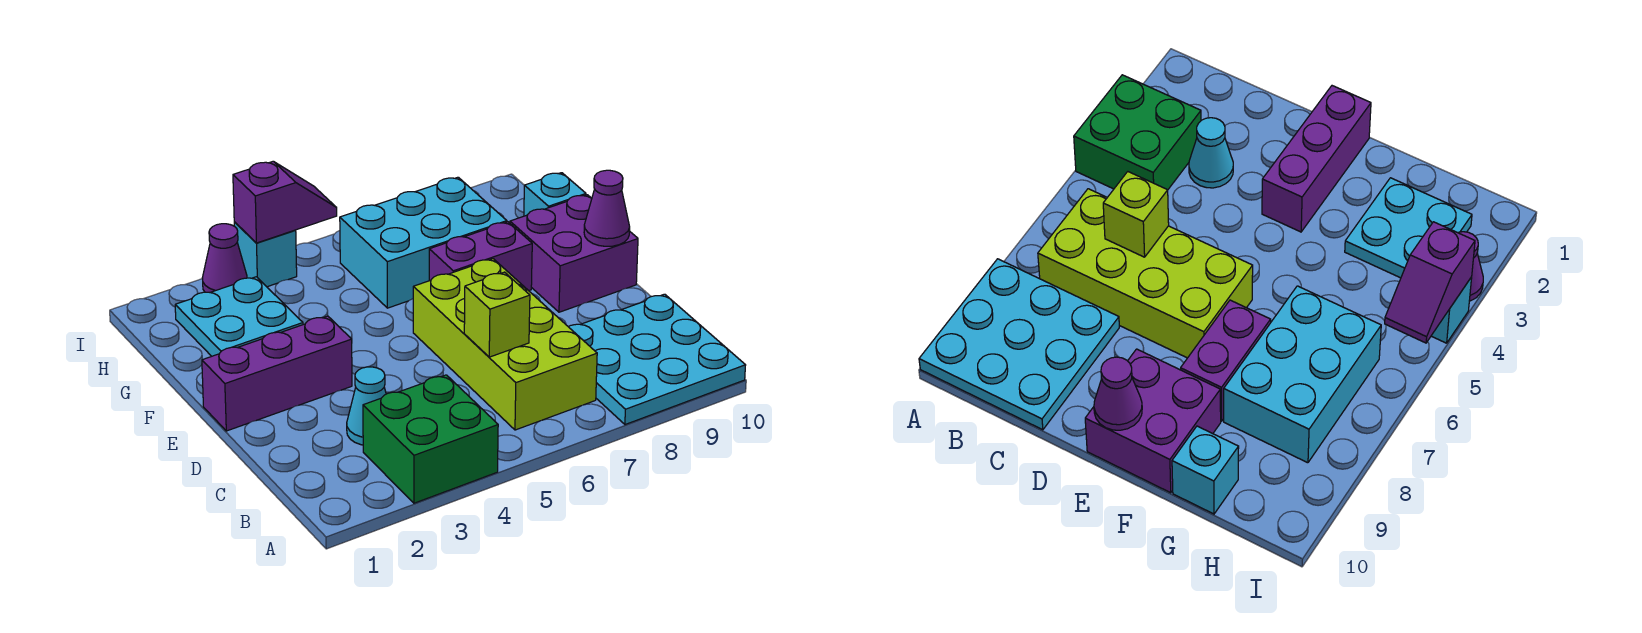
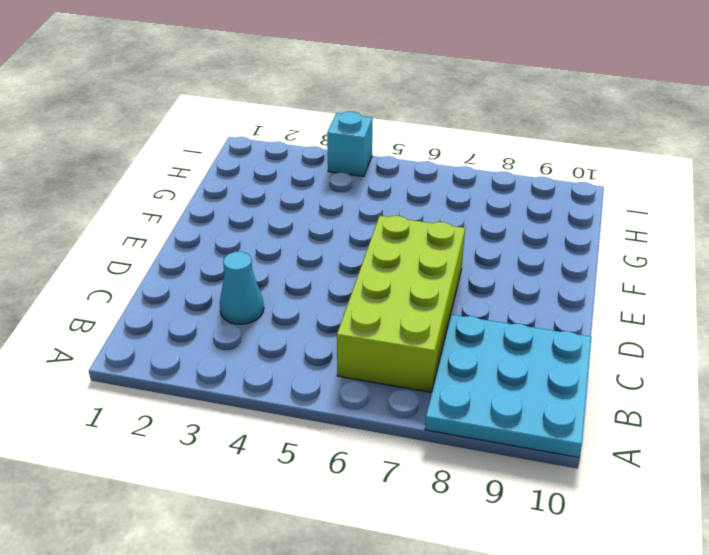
none -> green brick A3:B4 level 1
none -> purple brick E1:E3 level 1
none -> purple brick E9:F10 level 1

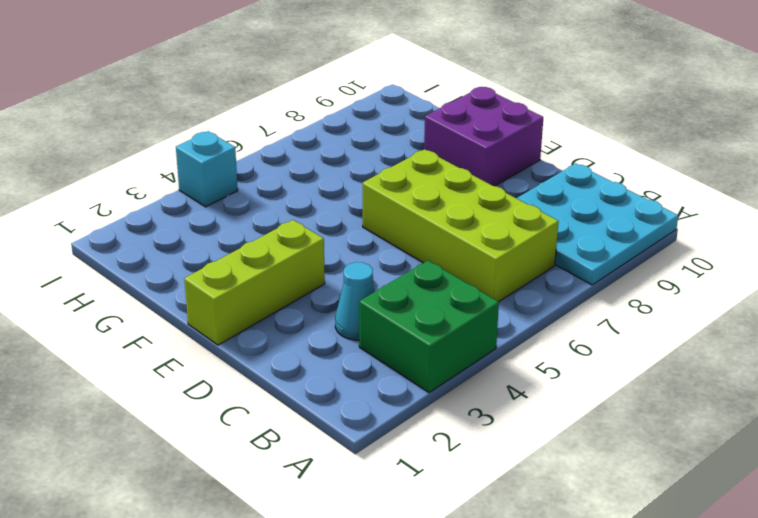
lime brick E1:E3 level 1 -> purple brick E1:E3 level 1
none -> purple brick F7:F8 level 1
none -> cyan plate G2:H3 level 1
none -> cyan brick G6:H8 level 1

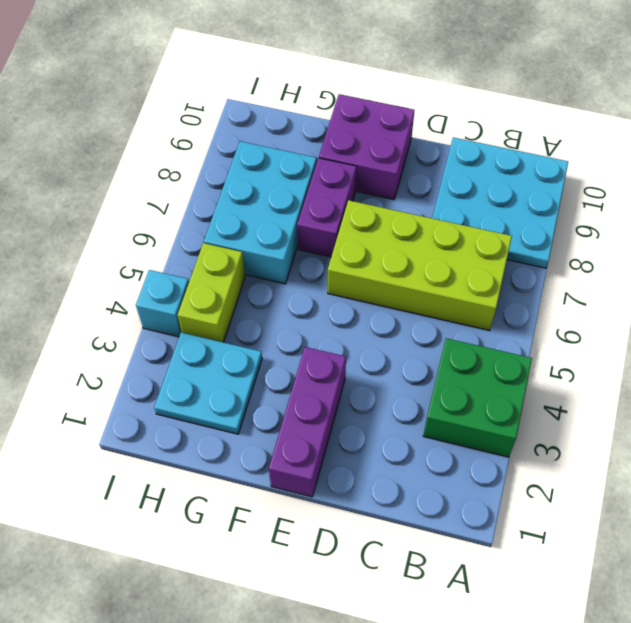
lime brick H4:H5 level 1 -> none
none -> cyan cone C3 level 1
none -> cyan brick G10 level 1
none -> purple cone I3 level 1

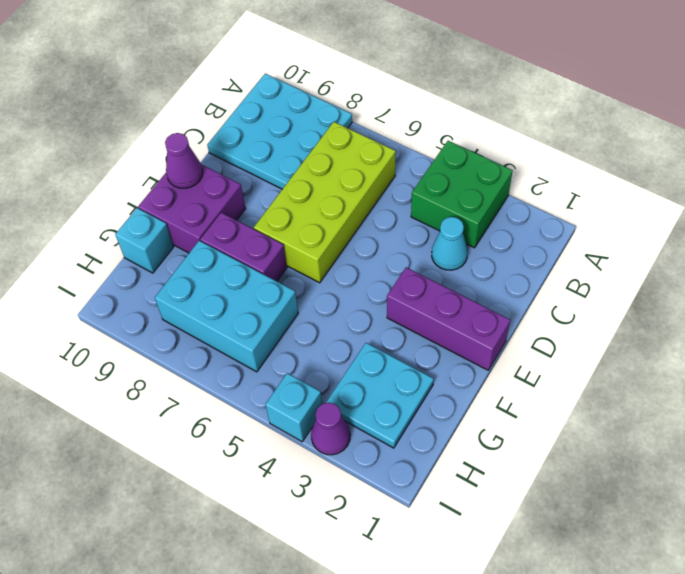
none -> lime brick C6 level 2
none -> purple slope I4:I5 level 2 top 4

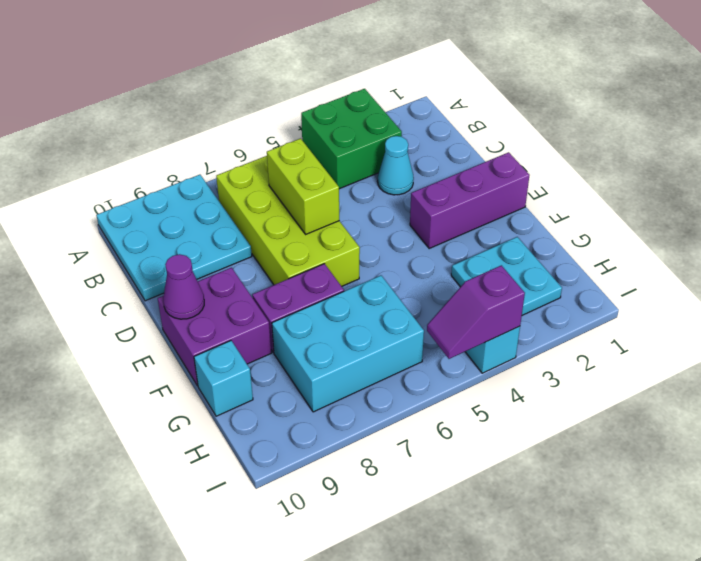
lime brick C6:D6 level 2 -> lime brick C6 level 2
none -> purple cone I3 level 1

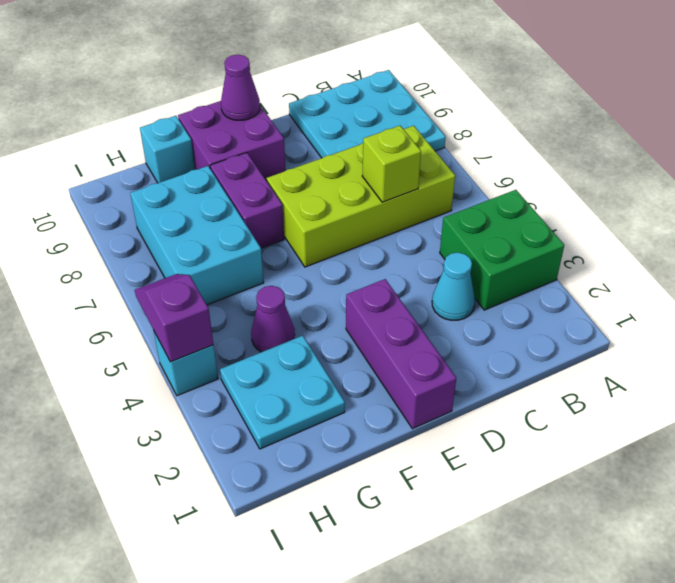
purple cone G4 level 1 -> purple cone I3 level 1

